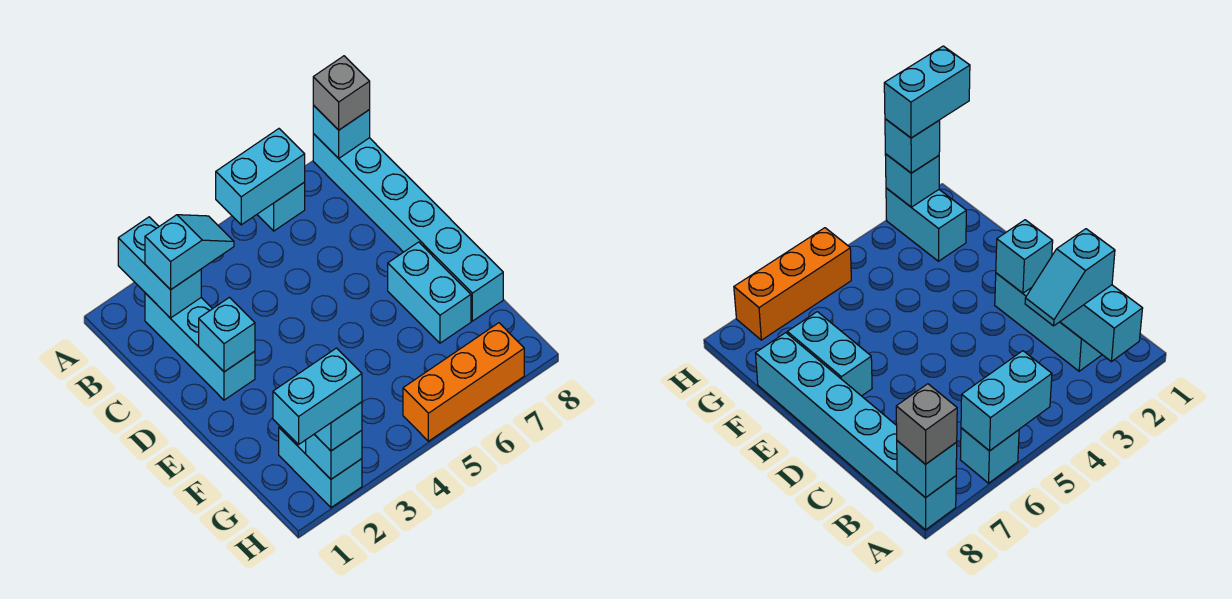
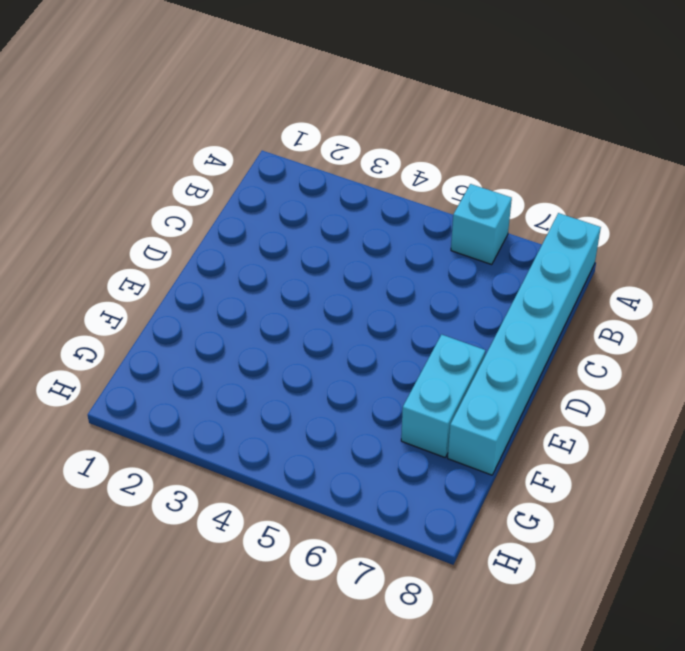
none -> cyan brick B2:D2 level 1
none -> cyan brick G2:H2 level 1
none -> orange brick H5:H7 level 1

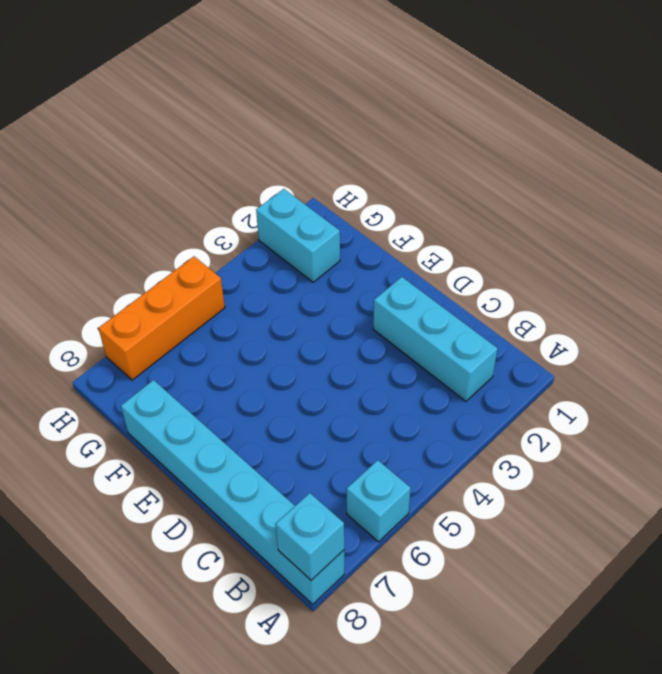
none -> cyan brick E7:F7 level 1
none -> cyan brick A2:B2 level 2
none -> cyan brick A5:A6 level 2

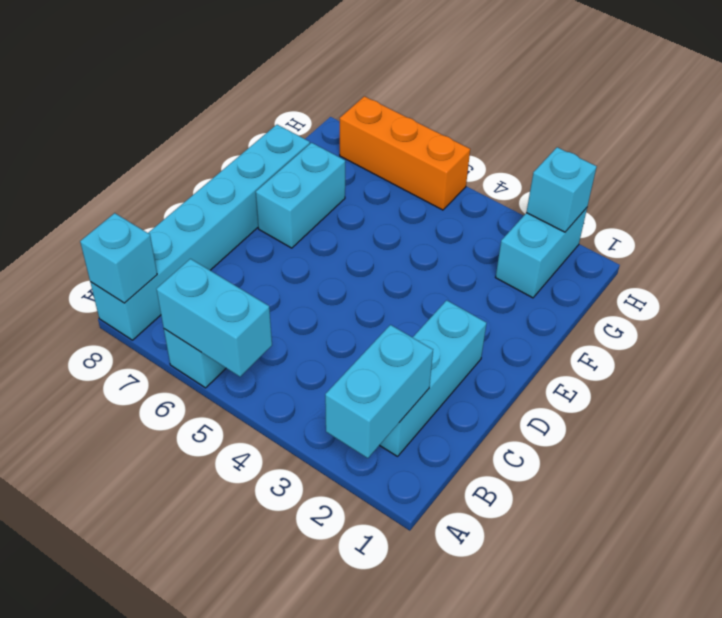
none -> cyan brick D2 level 2
none -> grey brick A8 level 3
none -> cyan slope B2:B3 level 3 top 2

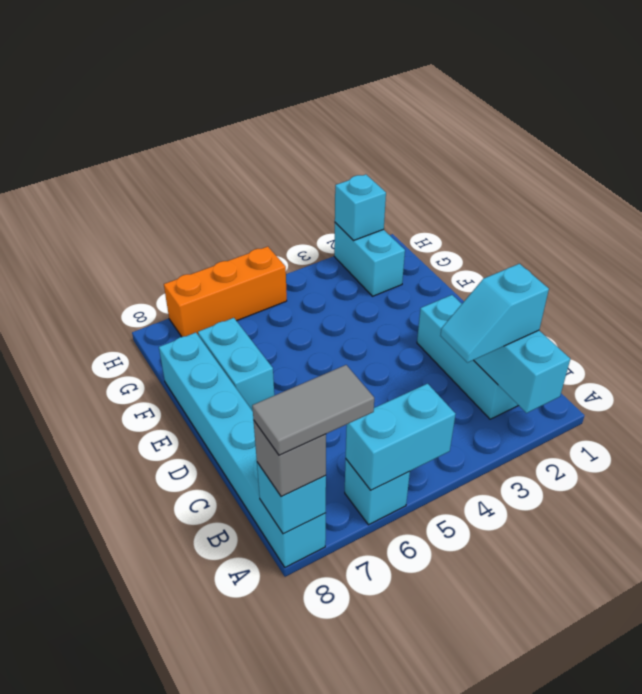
grey tile A7:A8 level 4 -> none
none -> cyan brick D2 level 2
none -> cyan brick H2 level 3
none -> cyan brick H1:H2 level 4

